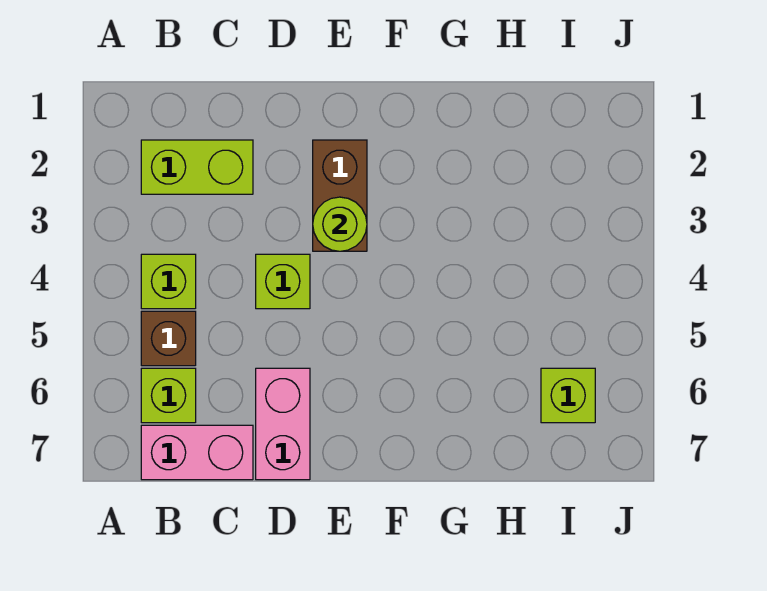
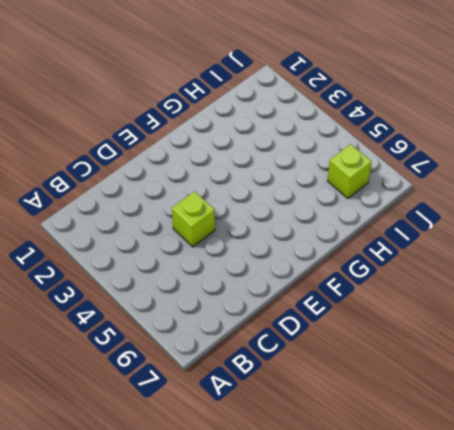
none -> lime brick B2:C2 level 1
none -> lime brick B4 level 1

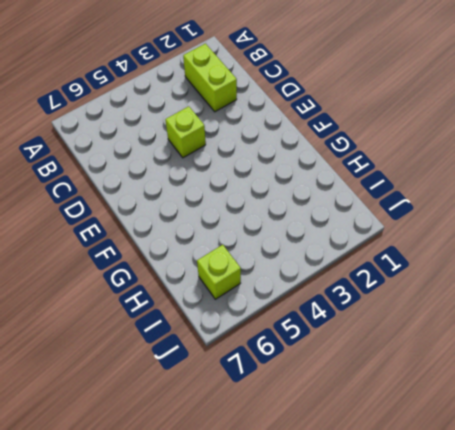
none -> lime brick B4 level 1
none -> brown brick B5 level 1

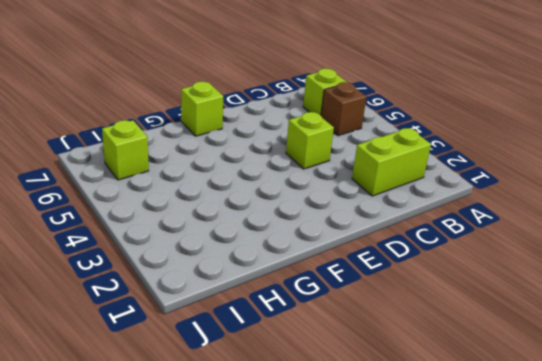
lime brick F7 level 1 -> lime brick B4 level 1
none -> pink brick B7:C7 level 1
none -> pink brick D6:D7 level 1

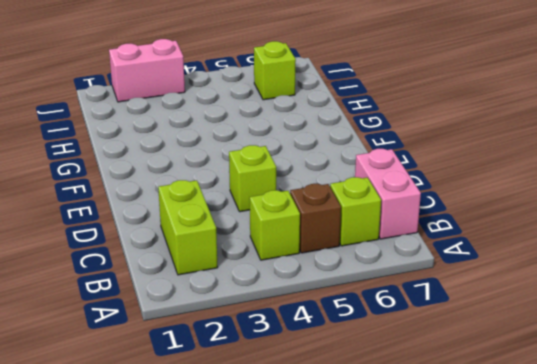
pink brick J2:J3 level 1 -> pink brick D6:D7 level 1
none -> brown brick E2:E3 level 1
none -> lime round brick E3 level 2

